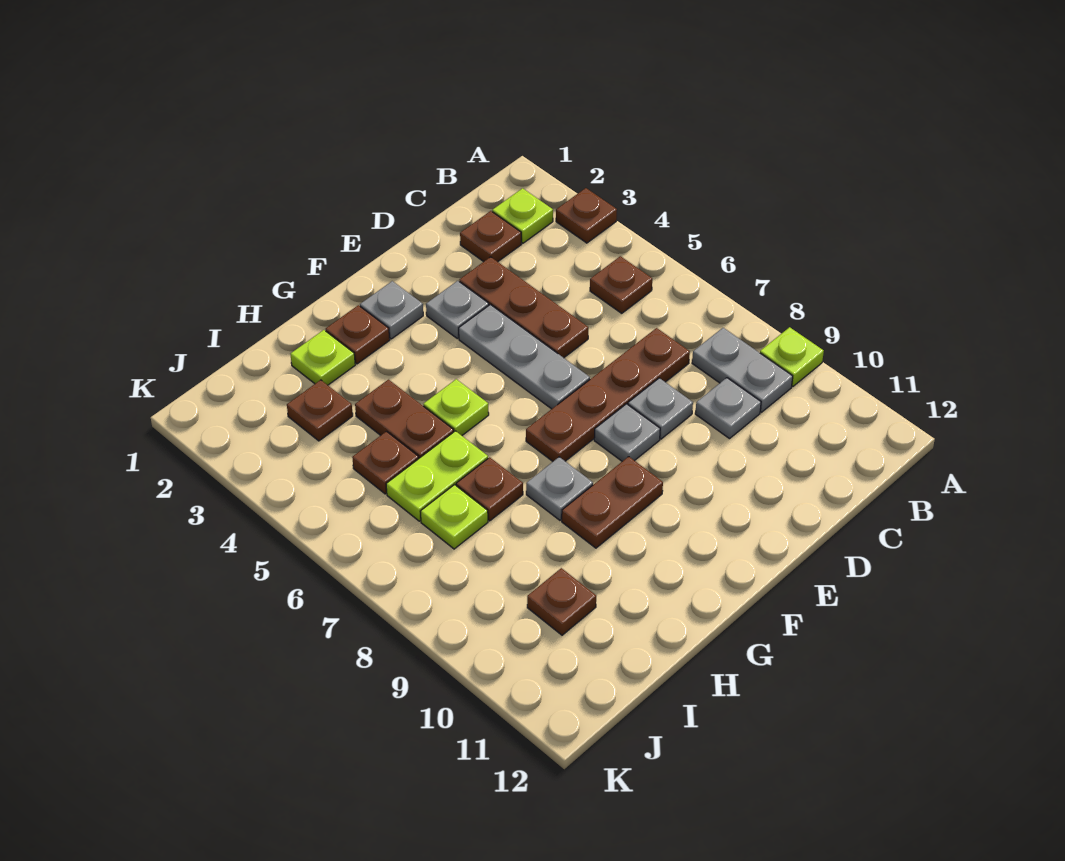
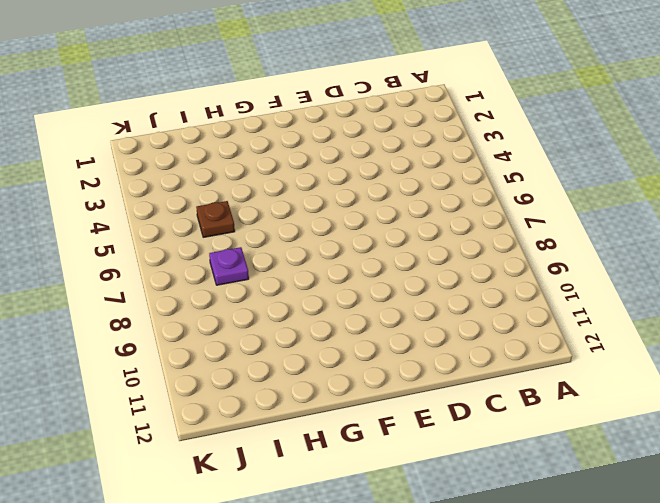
purple plate I7 level 1 -> lime plate I7 level 1
none -> brown plate A3 level 1
none -> lime plate A9 level 1
none -> lime plate B2 level 1

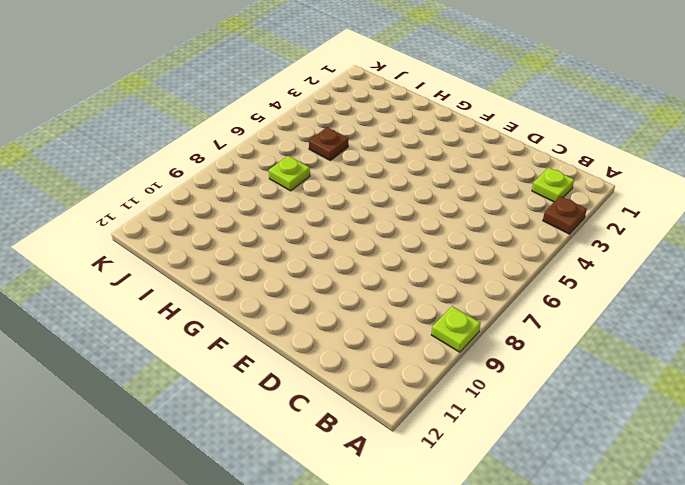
none -> brown plate B5 level 1
none -> grey plate B8:B9 level 1
none -> brown plate C2 level 1

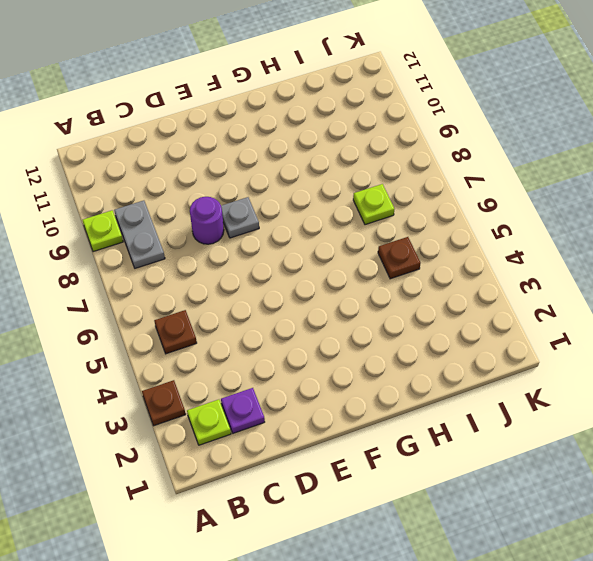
purple plate C2 level 1 -> brown plate C2 level 1
purple round brick D8 level 1 -> grey plate D8 level 1
none -> brown plate C7:F7 level 1
none -> grey plate C9 level 1
none -> brown plate D3:D5 level 1

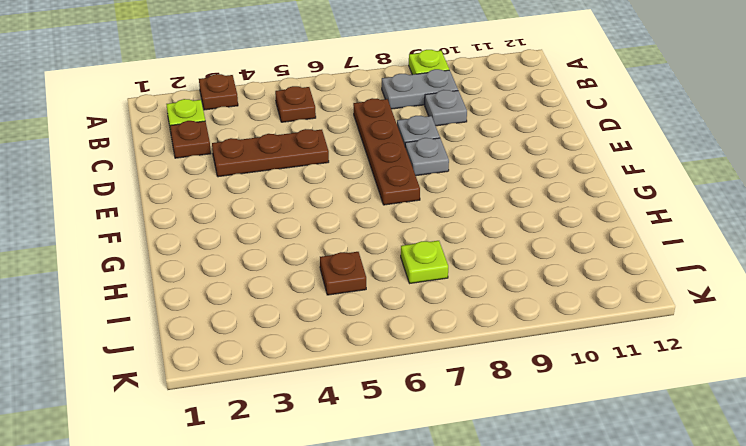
none -> grey plate E3 level 1
none -> grey plate E4:E6 level 1
none -> grey plate F2 level 1

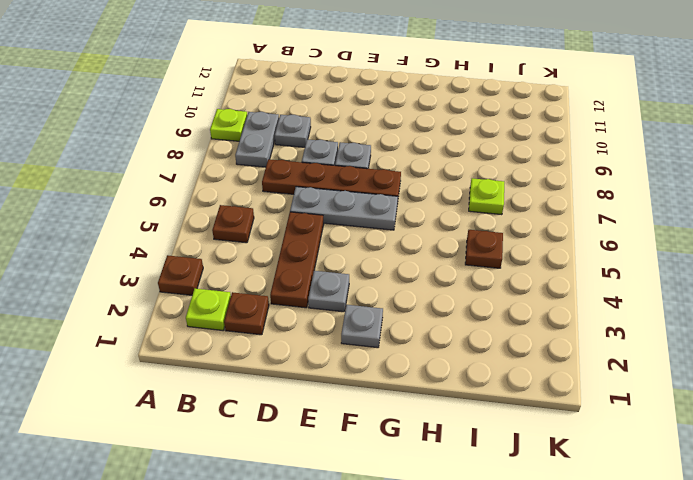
grey plate D6:F6 level 1 -> grey plate E4:E6 level 1
none -> brown plate F9:G9 level 1
none -> brown plate G2 level 1
none -> lime plate G5 level 1

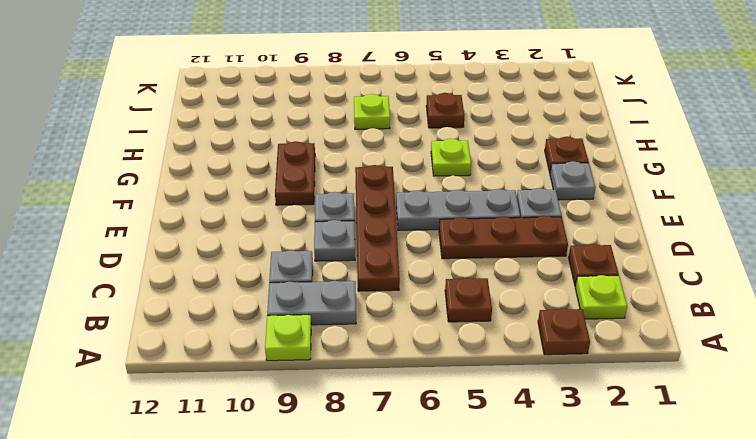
none -> grey plate G8 level 1
none -> lime plate H2 level 1
none -> brown plate H4:H5 level 1

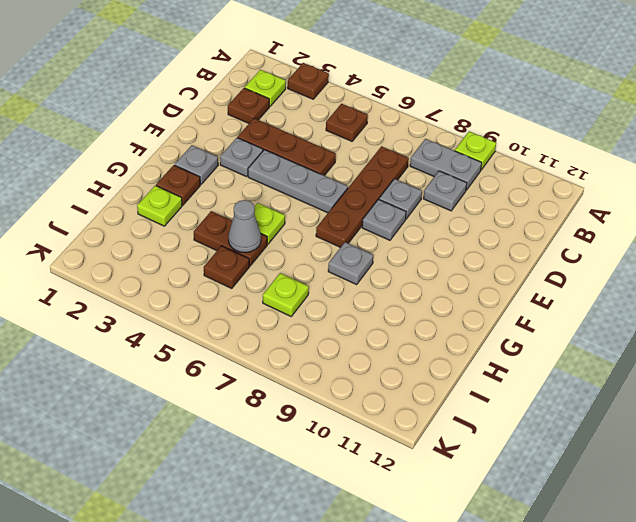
grey cone H5 level 2 -> none
none -> brown plate F9:G9 level 1
none -> lime plate H6:I6 level 1
none -> brown plate H7 level 1

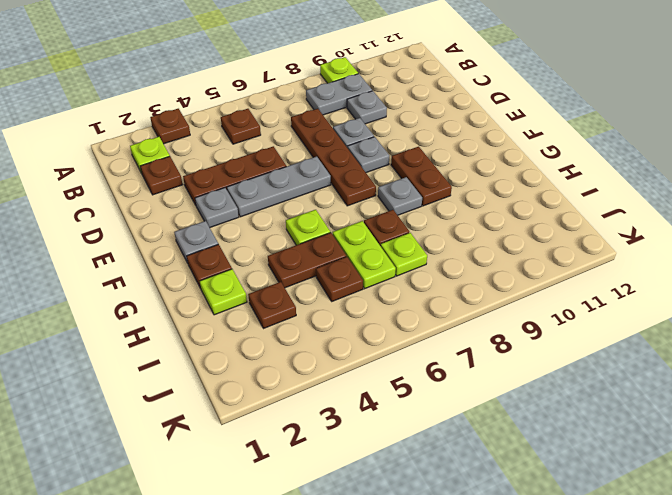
none -> brown plate I10 level 1

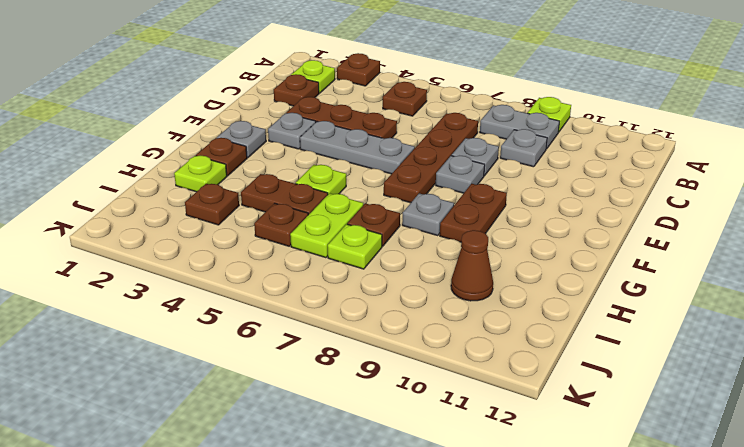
brown cone I10 level 1 -> brown plate I10 level 1

